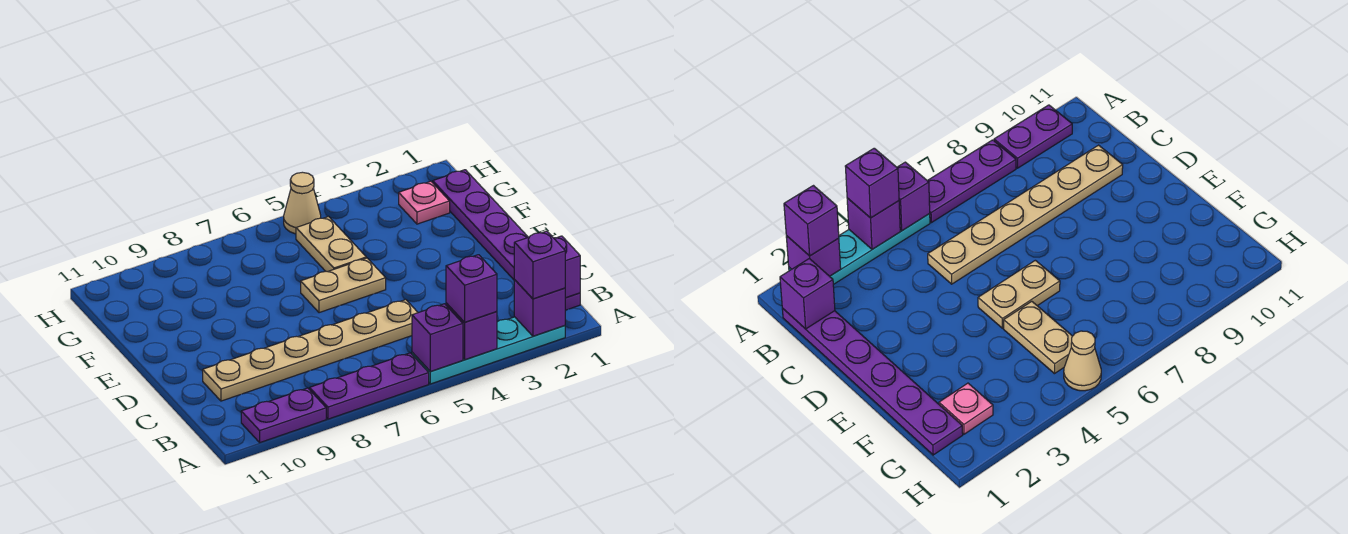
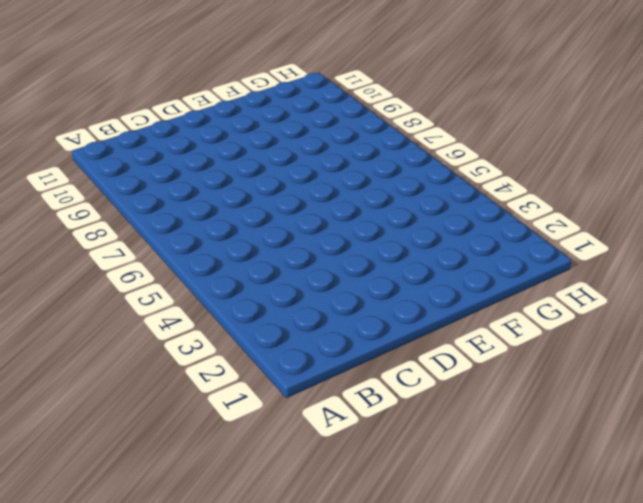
none -> cyan plate A2:A5 level 1
none -> purple plate A6:A8 level 1
none -> purple plate A9:A10 level 1

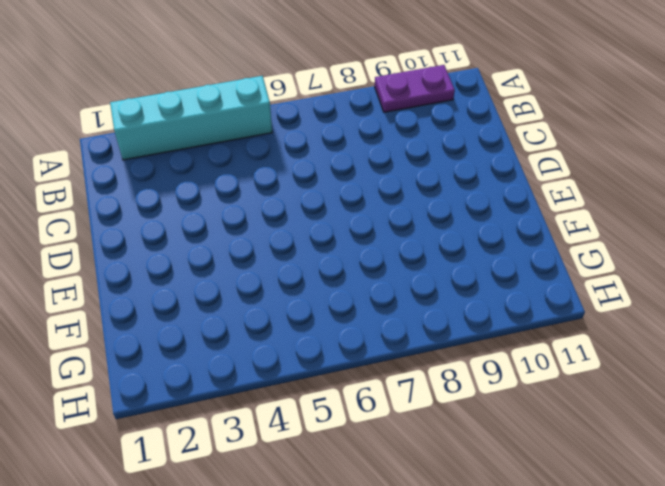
cyan brick A2:A5 level 1 -> cyan plate A2:A5 level 1
none -> purple plate A6:A8 level 1
none -> purple plate B1:G1 level 1
none -> tan plate C5:C10 level 1

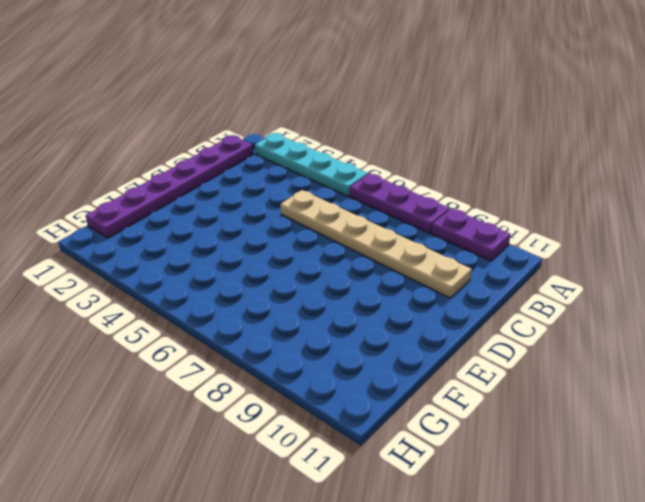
none -> tan plate E5:E6 level 1
none -> tan plate F5:G5 level 1
none -> pink plate G2 level 1

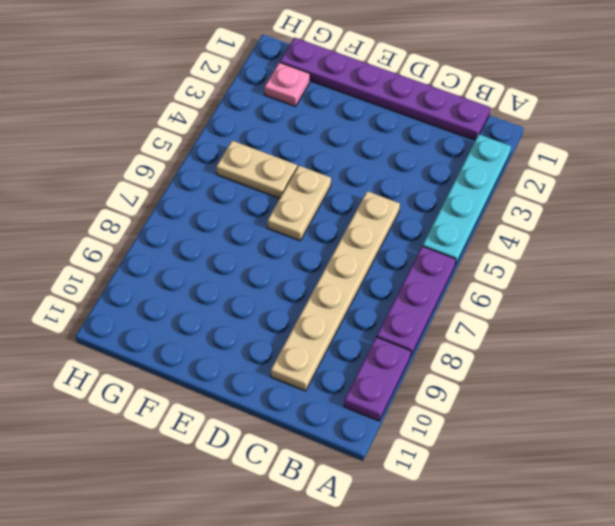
none -> tan cone H5 level 1
none -> purple brick A2 level 2
none -> purple brick A4 level 2

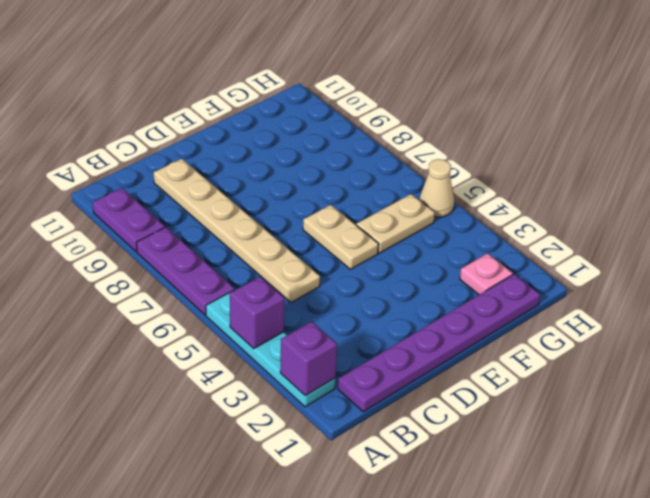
none -> purple brick A5 level 2
none -> purple brick B1 level 2
none -> purple brick A2 level 3

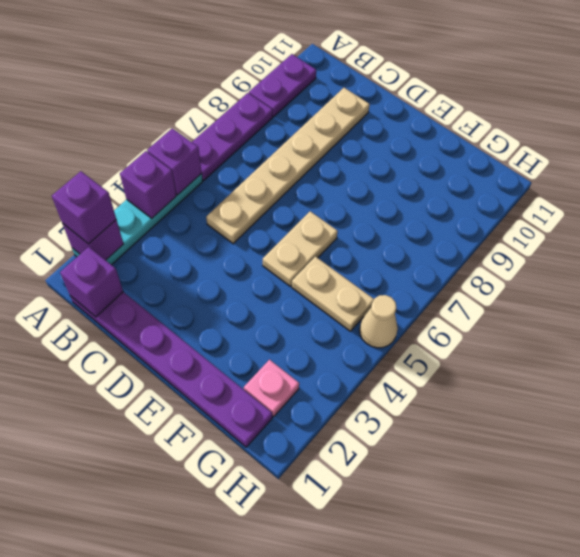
none -> purple brick A4 level 3

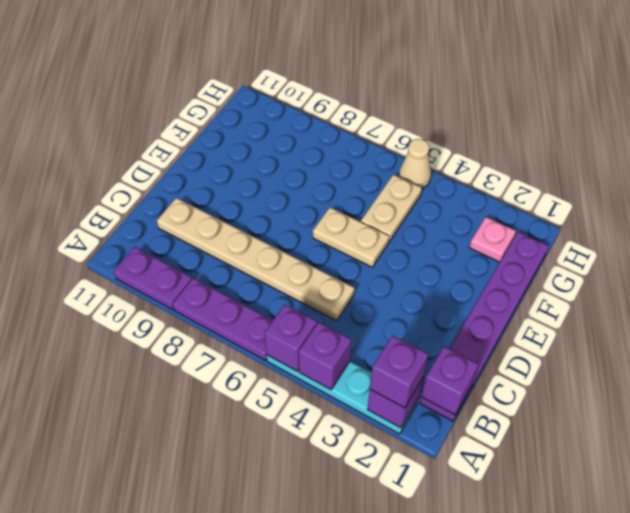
none -> purple brick A4 level 3

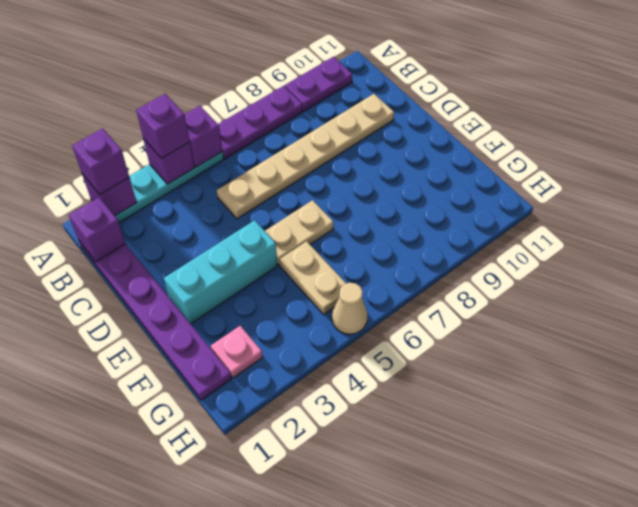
cyan brick E2:E4 level 1 -> none

